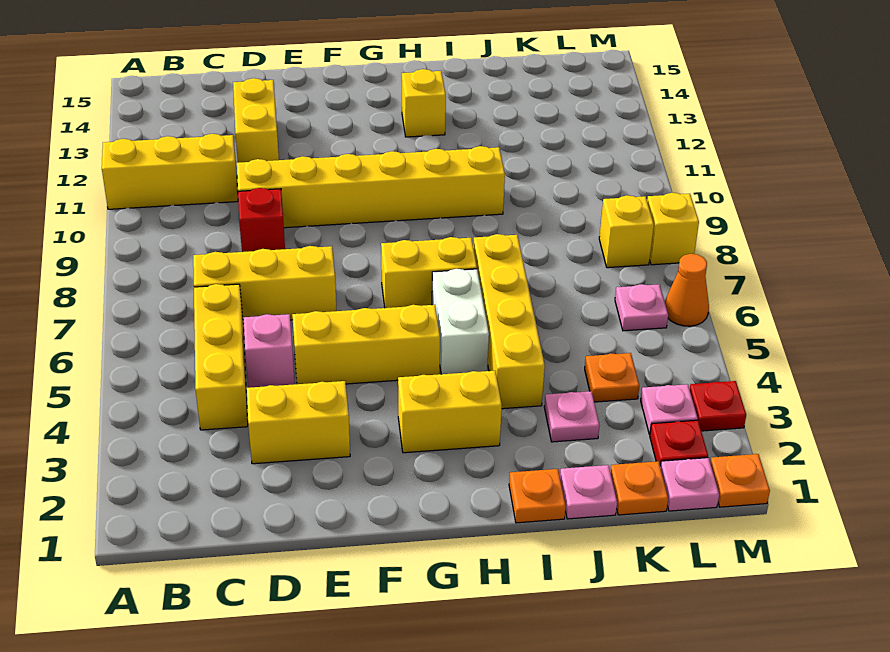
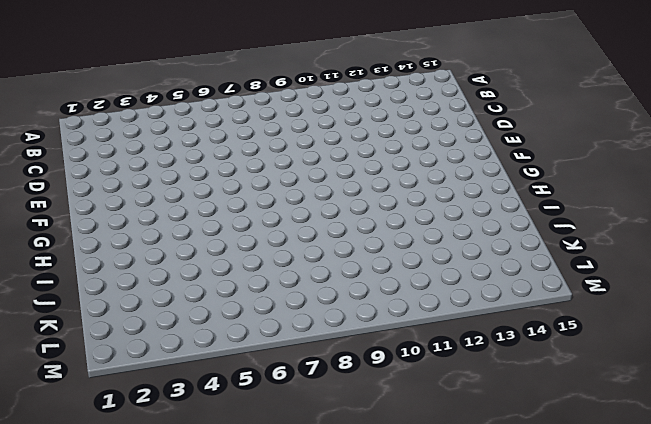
none -> yellow brick A11:C11 level 1
none -> yellow brick C4:C6 level 1
none -> yellow brick C7:E7 level 1

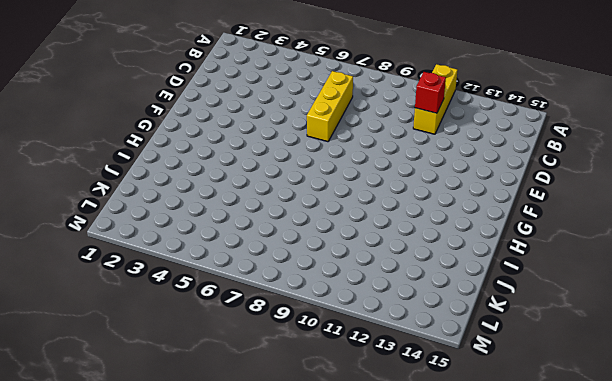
red brick C11 level 2 -> red brick D9 level 1
none -> yellow brick C4:C6 level 1
none -> yellow brick D3:E3 level 1
none -> pink brick D5 level 1

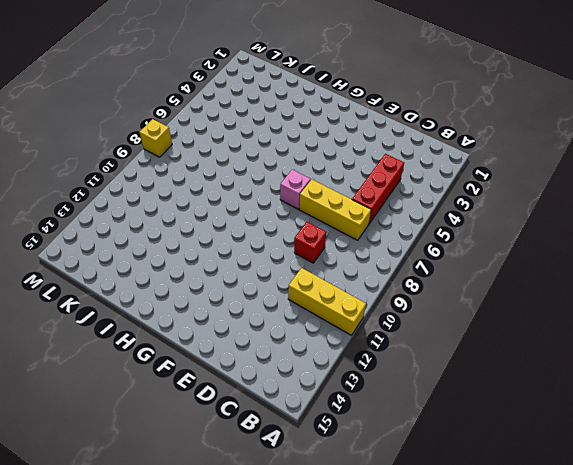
red brick C4:C6 level 1 -> yellow brick C4:C6 level 1
pink brick F7 level 1 -> pink brick D5 level 1
none -> yellow brick D3:E3 level 1
none -> yellow brick D10:I10 level 1
none -> yellow brick D12:D13 level 1

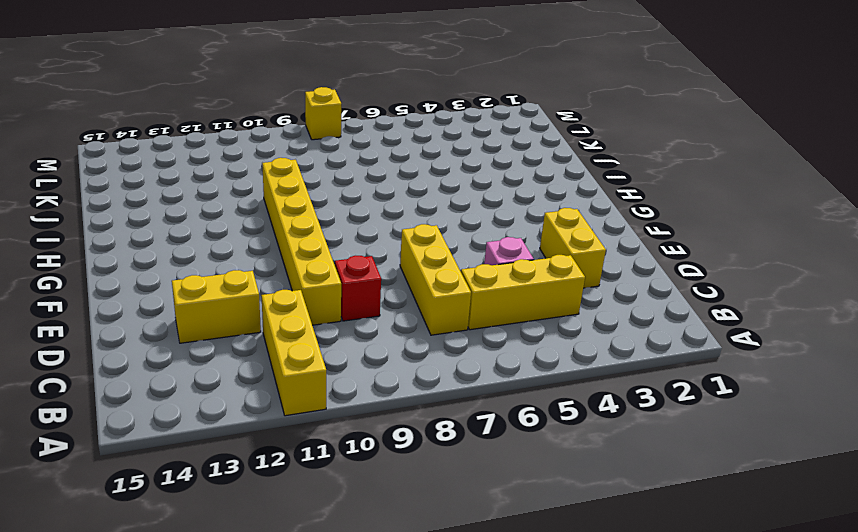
none -> yellow brick E5:G5 level 1
none -> yellow brick G3:H3 level 1
none -> yellow brick G7:H7 level 1

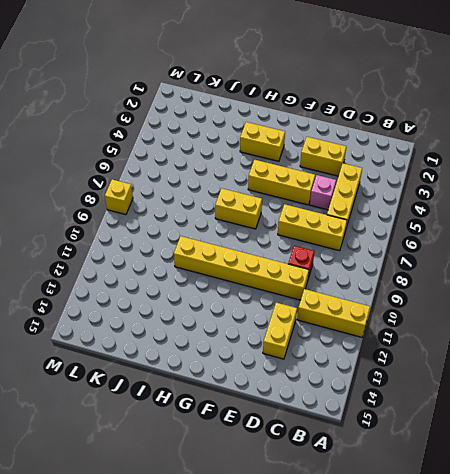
none -> white brick H5:H6 level 1
none -> yellow brick H13 level 1
none -> orange plate I1 level 1

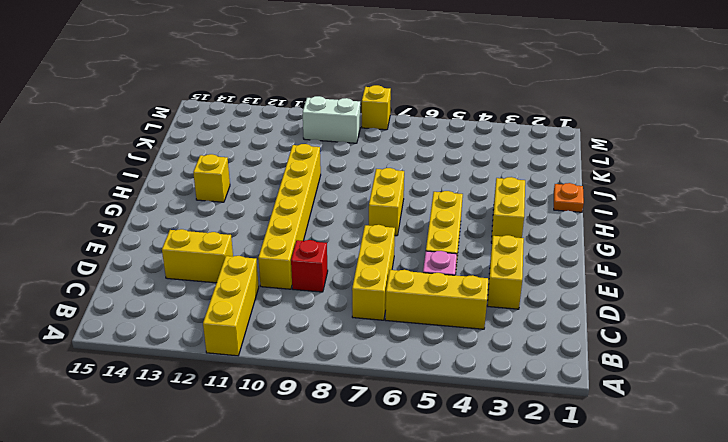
white brick L9:L10 level 1 -> white brick H5:H6 level 1
none -> yellow brick I4:I7 level 1
none -> pink plate J1 level 1
none -> pink plate J3 level 1

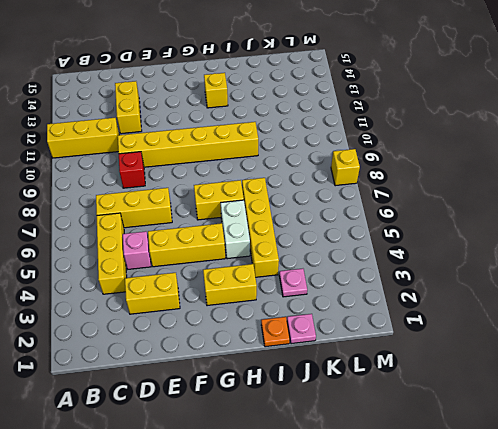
none -> orange plate K1 level 1
none -> orange plate K4 level 1
none -> pink plate L1 level 1

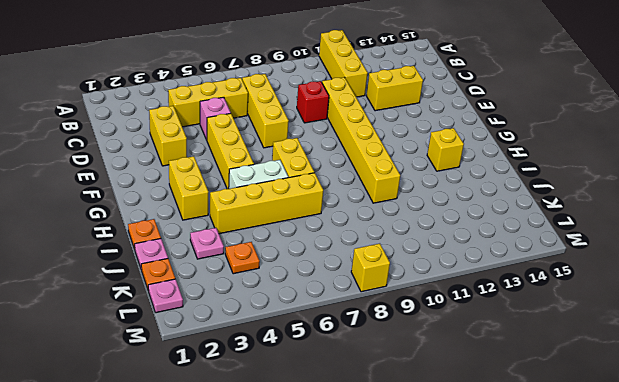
none -> red plate L2 level 1
none -> pink plate L3 level 1
none -> pink plate L6 level 1

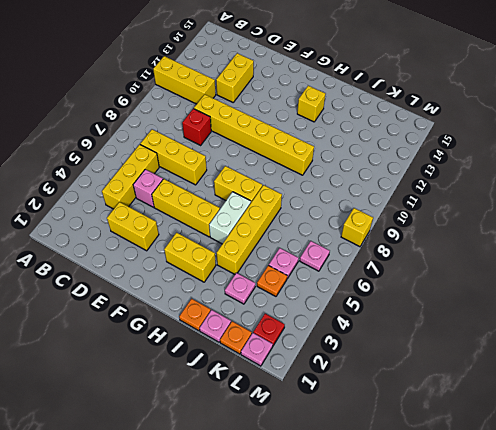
pink plate K5 level 1 -> pink plate L3 level 1
none -> yellow brick L8 level 1
none -> orange plate M1 level 1
none -> red plate M3 level 1

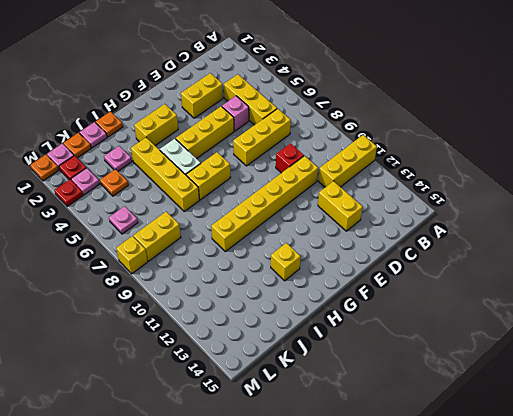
yellow brick K8:L8 level 1 -> yellow brick L8 level 1
none -> orange cone M6 level 1

